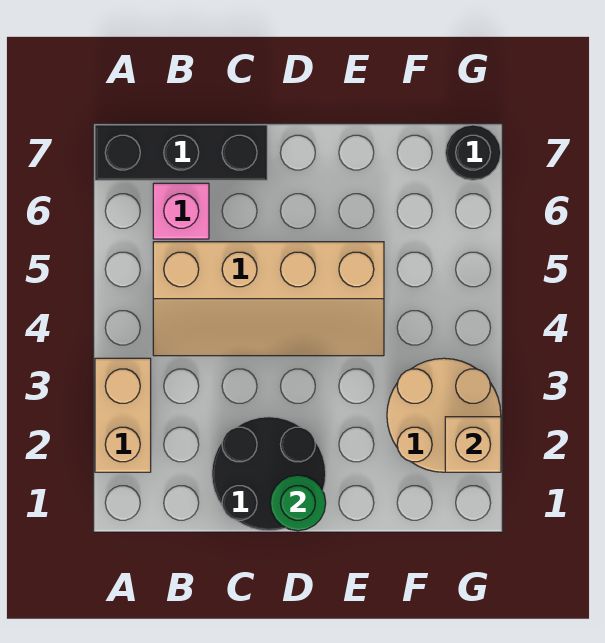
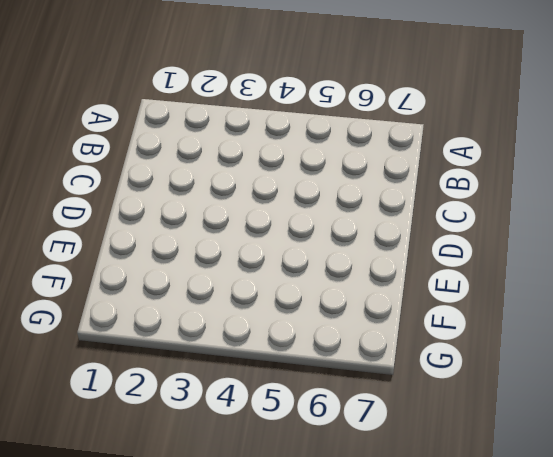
none -> tan brick A2:A3 level 1
none -> black brick A7:C7 level 1

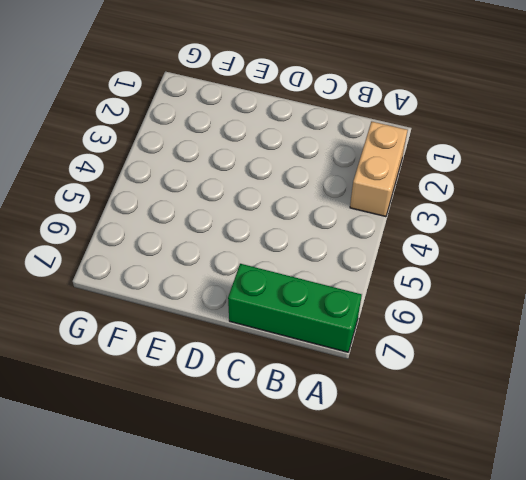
green brick A7:C7 level 1 -> black brick A7:C7 level 1
none -> tan slope B4:E5 level 1 top 5
none -> pink brick B6 level 1

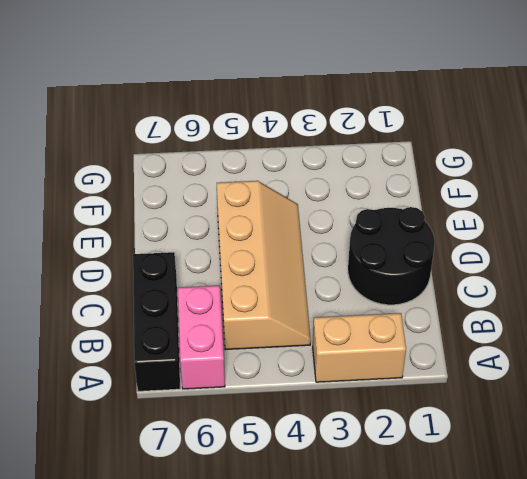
pink brick A6:B6 level 1 -> pink brick B6 level 1
none -> tan round brick F2:G3 level 1
none -> black round brick G7 level 1

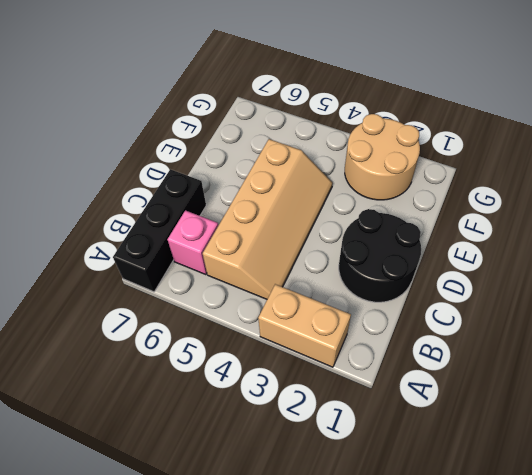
none -> black round brick G7 level 1
none -> green round brick D1 level 2

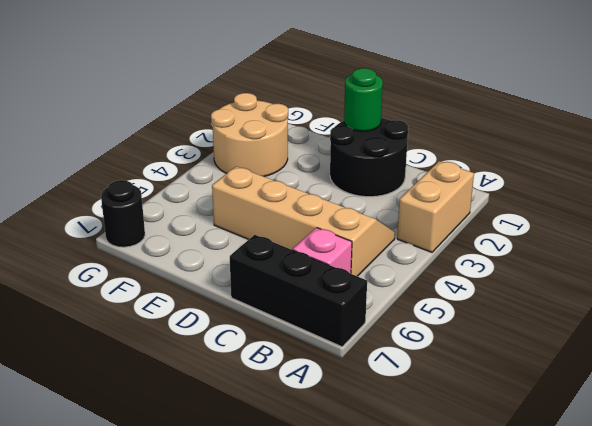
none -> tan brick G2 level 2

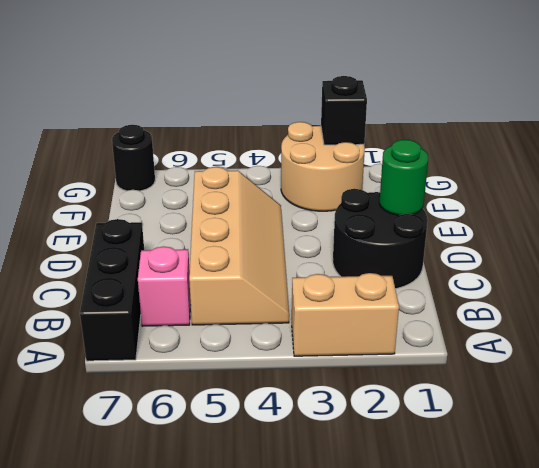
black brick G2 level 2 -> tan brick G2 level 2

